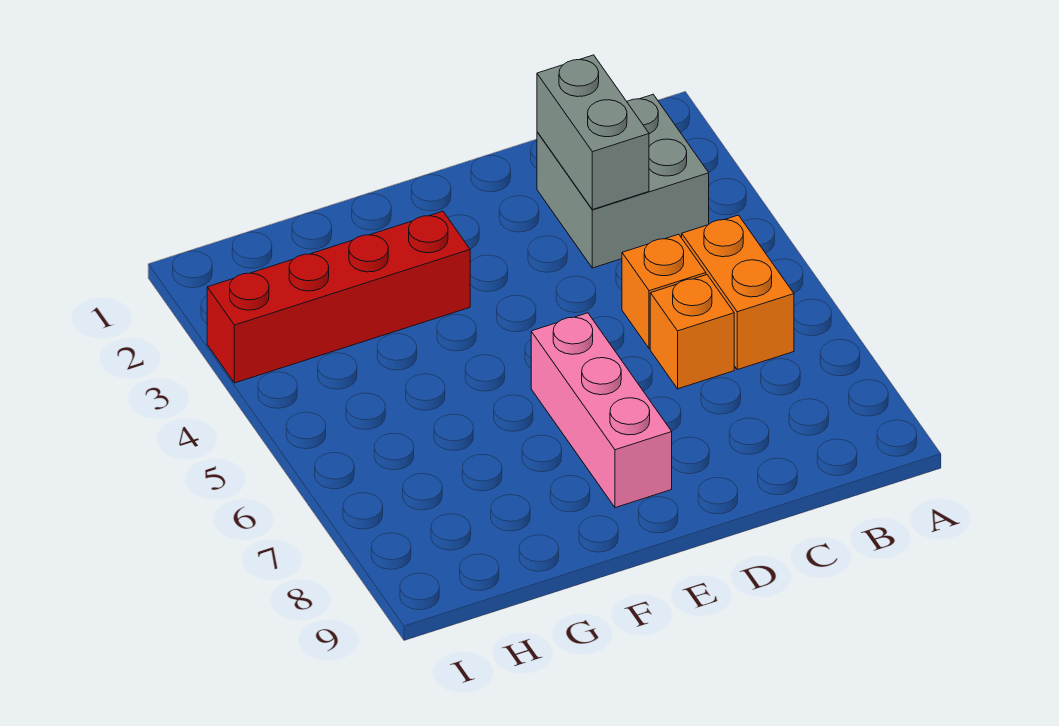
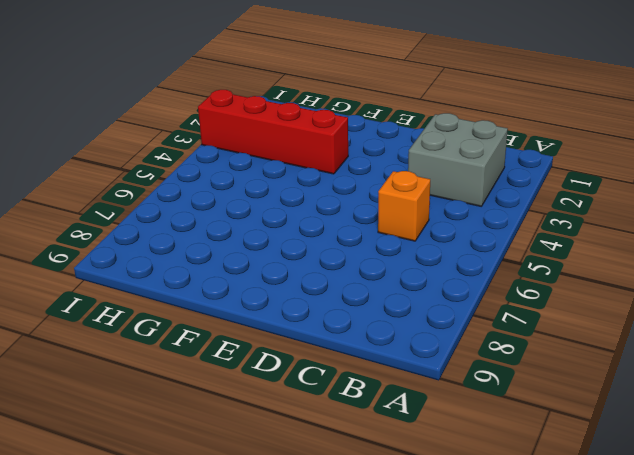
none -> orange brick B5:B6 level 1
none -> orange brick C6 level 1

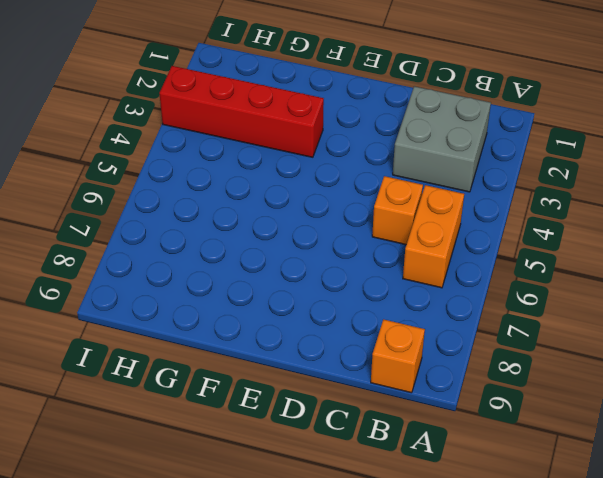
orange brick B9 level 1 -> orange brick C6 level 1
none -> pink brick E6:E8 level 1
none -> grey brick C2:C3 level 2

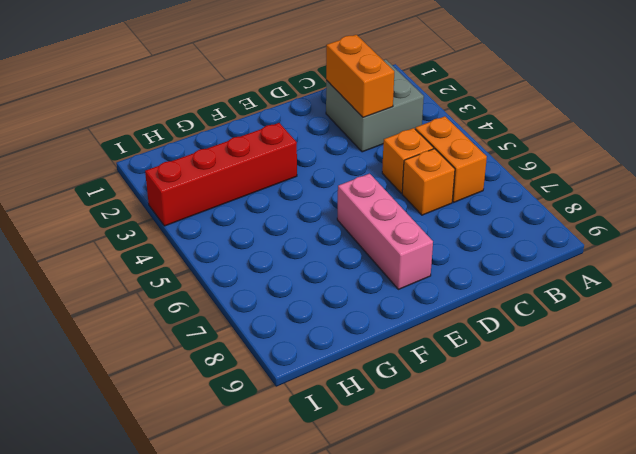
orange brick C2:C3 level 2 -> grey brick C2:C3 level 2

